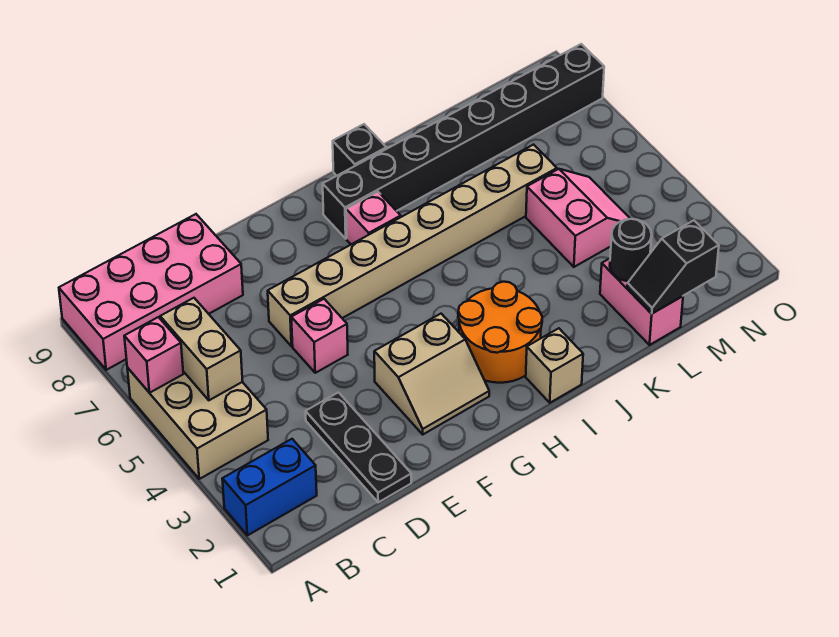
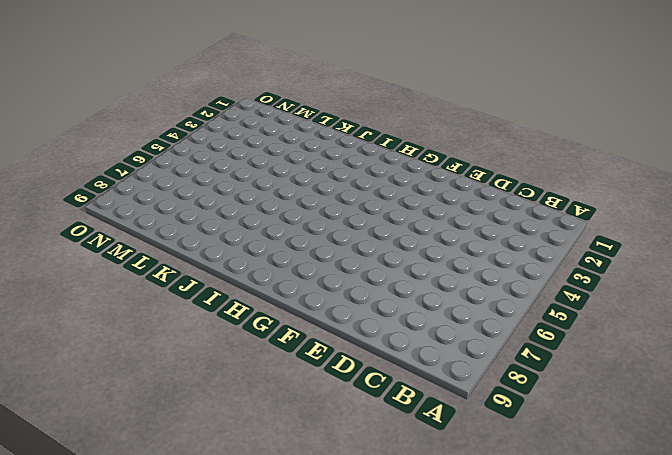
none -> blue brick A2:B2 level 1
none -> tan brick A4:B6 level 1
none -> pink brick A8:D9 level 1

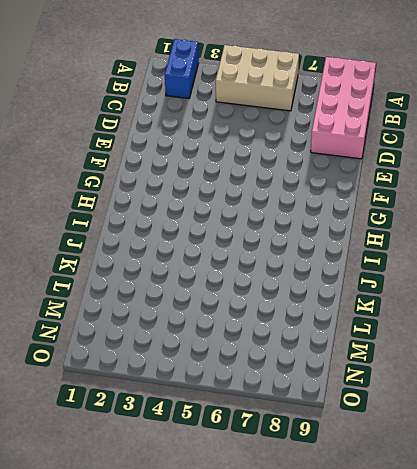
none -> black plate D1:D3 level 1
none -> pink brick E5 level 1
none -> tan brick E6:L6 level 1

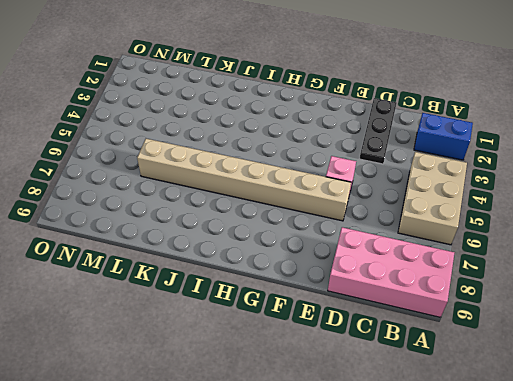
none -> tan slope F2:G3 level 1 top 3
none -> orange round brick H2:I3 level 1
none -> pink brick H7 level 1

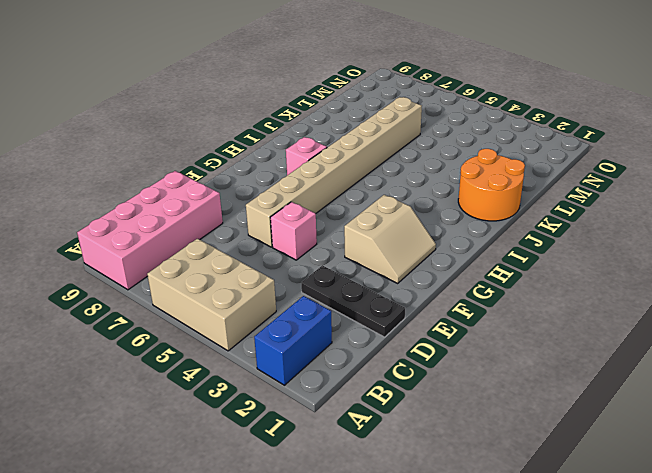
orange round brick J1:K2 level 1 -> orange round brick H2:I3 level 1
none -> black brick H8:O8 level 1
none -> tan brick I1 level 1
none -> black brick I9 level 1

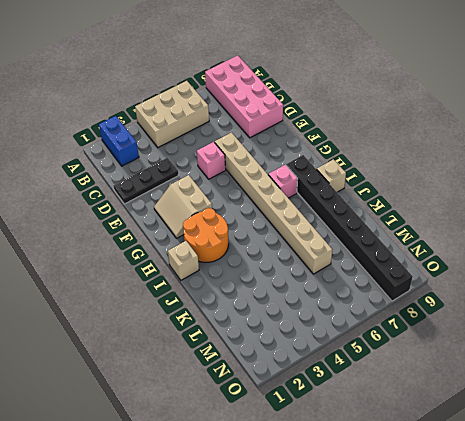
tan brick I9 level 1 -> black brick I9 level 1
none -> pink brick L1:L2 level 1
none -> pink slope L4:M5 level 1 top L
none -> pink brick A6 level 2

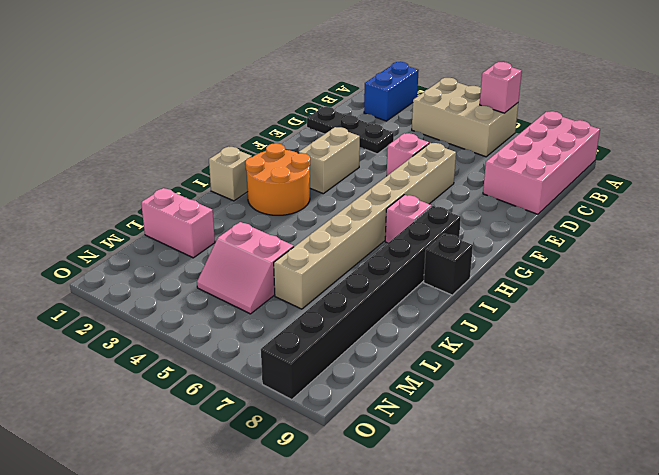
none -> tan brick B5:B6 level 2
none -> black slope L1:M1 level 2 top M
none -> black round brick L2 level 2

